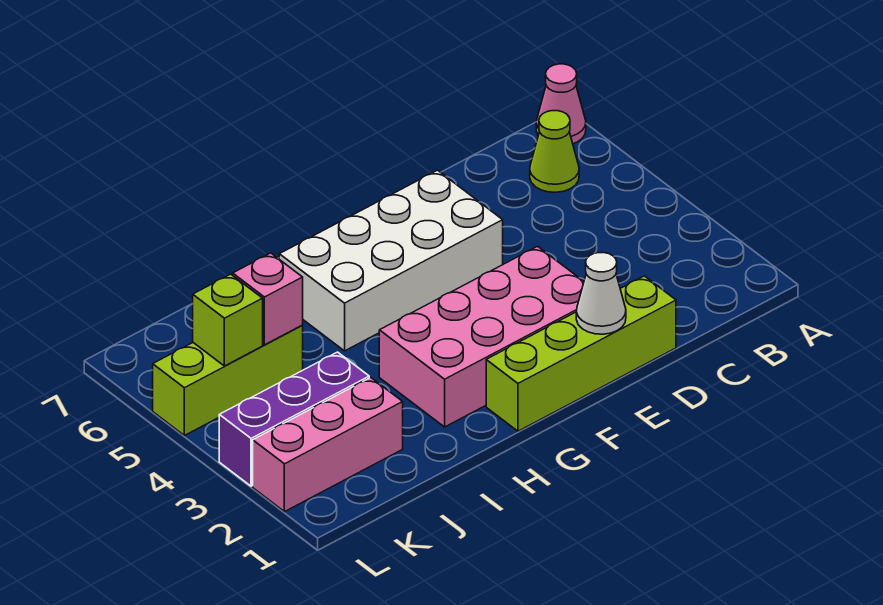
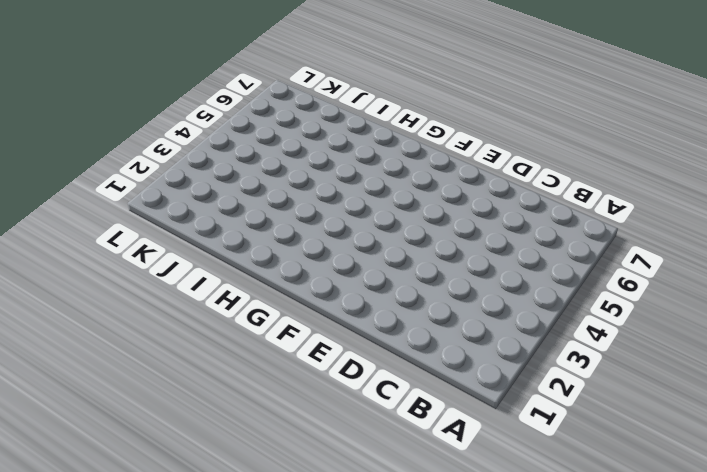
none -> pink cone A7 level 1
none -> lime cone B6 level 1

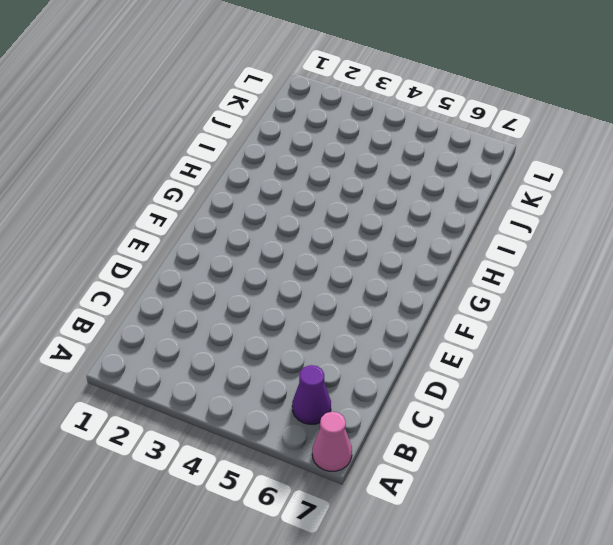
purple cone B6 level 1 -> lime cone B6 level 1
none -> lime brick D1:G1 level 1
none -> pink brick E2:H3 level 1

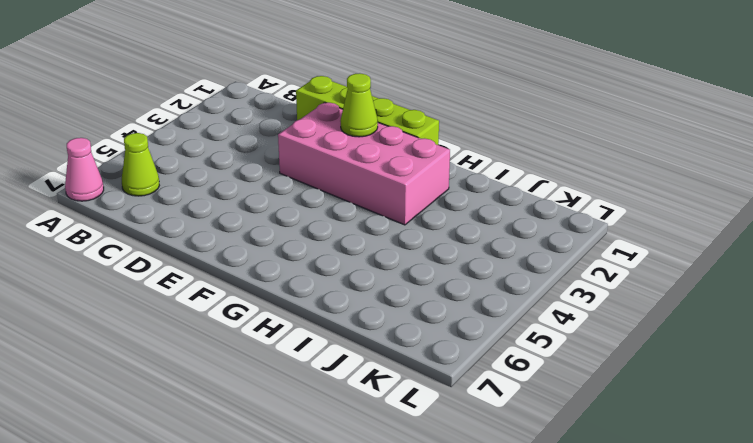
lime cone F2 level 2 -> none
none -> white brick E5:H6 level 1
none -> pink brick J2:L2 level 1

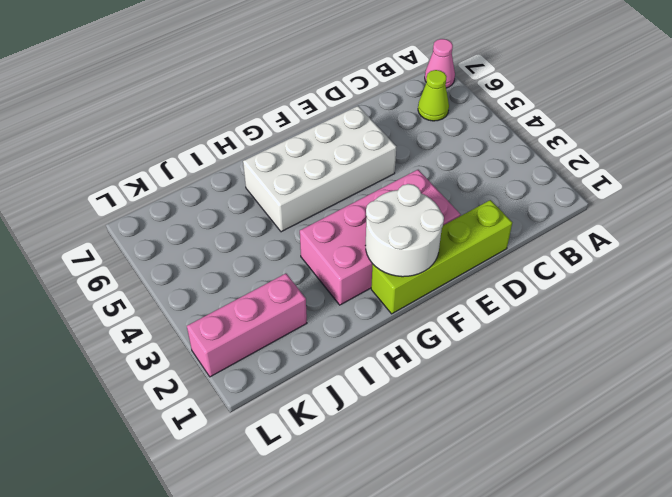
white round brick F1:G2 level 2 -> none
none -> purple brick J3:L3 level 1
none -> lime brick J5:L5 level 1

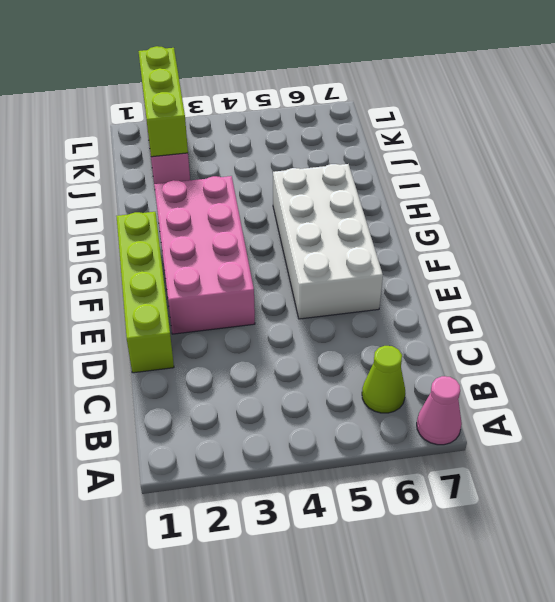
lime brick J2:L2 level 2 -> lime brick J5:L5 level 1
none -> purple brick J3:L3 level 1
none -> white cone E1 level 2

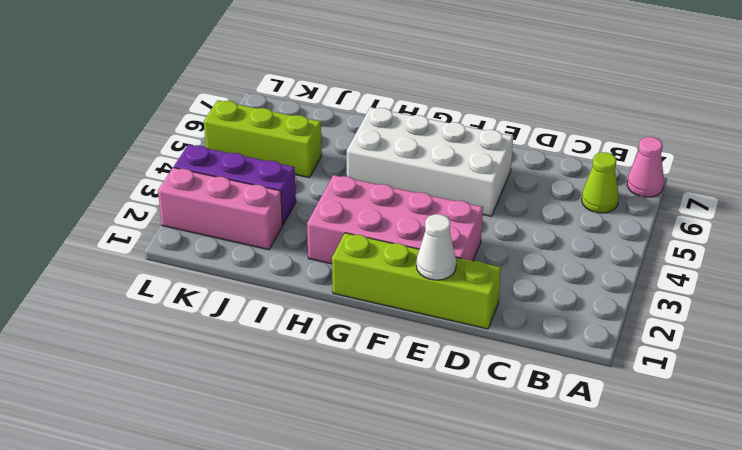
none -> pink brick J5 level 2
none -> lime brick K5 level 2

